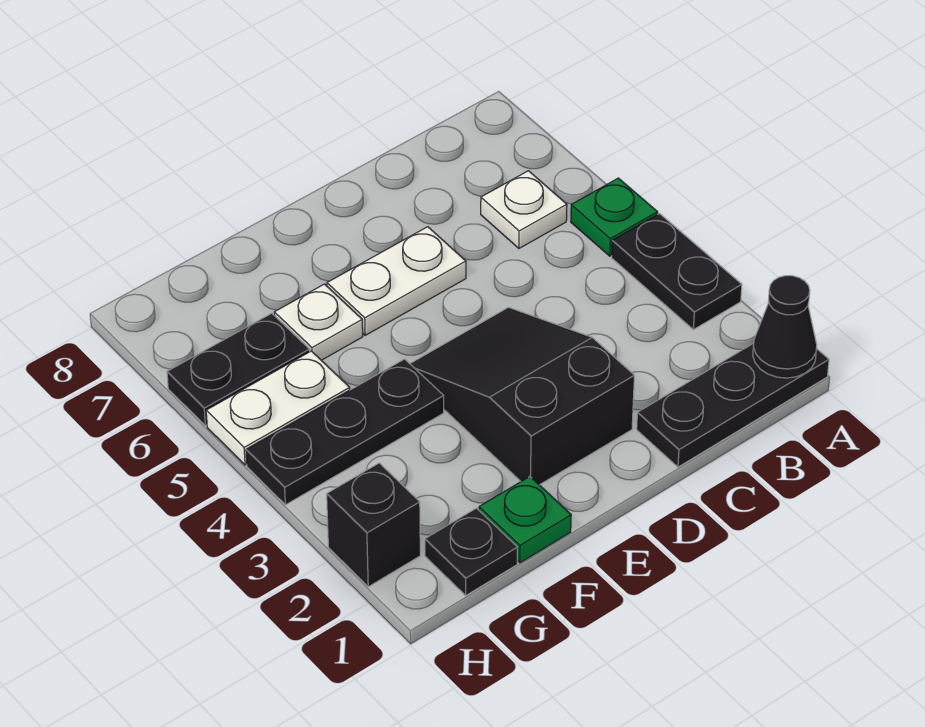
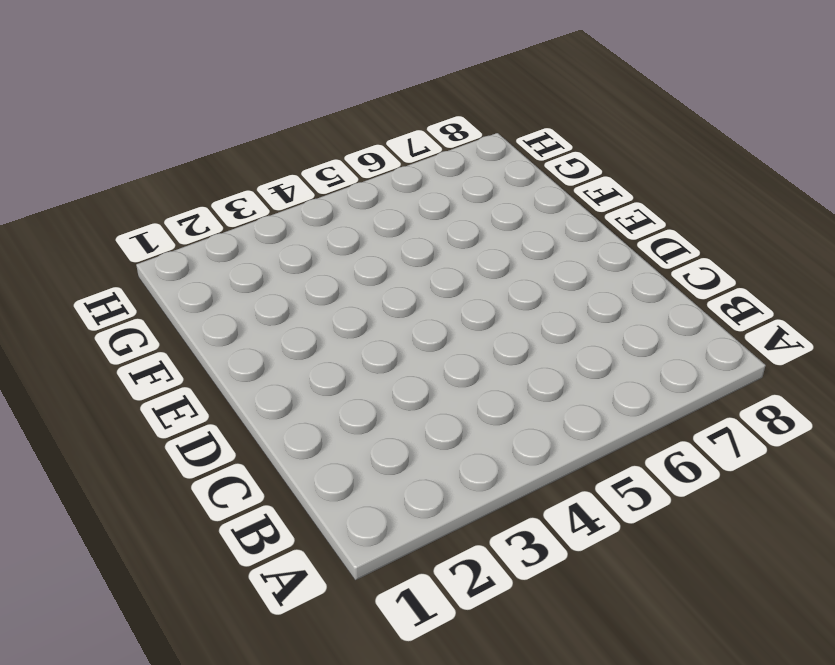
none -> black plate A1:C1 level 1
none -> black plate A3:A4 level 1
none -> green plate A5 level 1

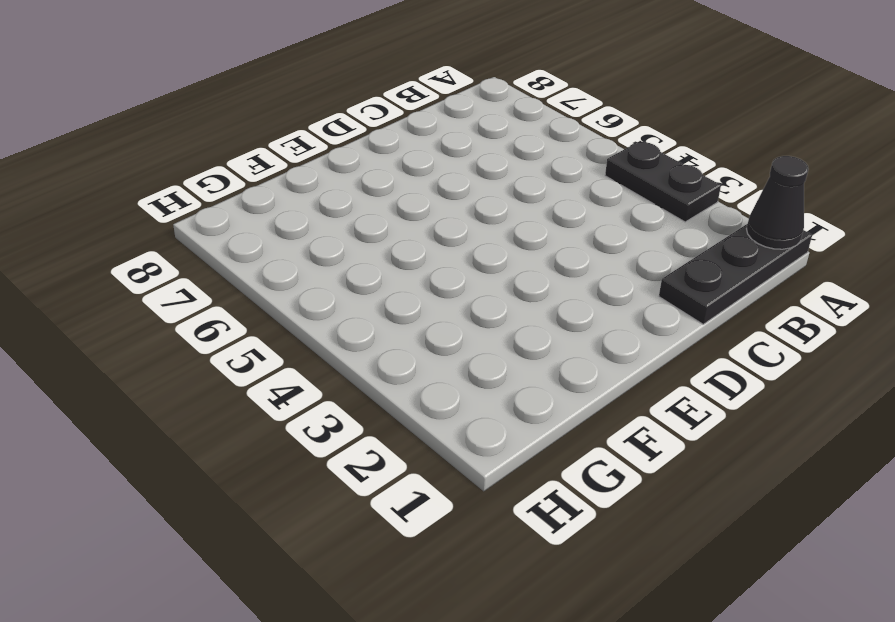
none -> green plate A5 level 1
none -> white plate B6 level 1
none -> black slope D2:E4 level 1 top 2

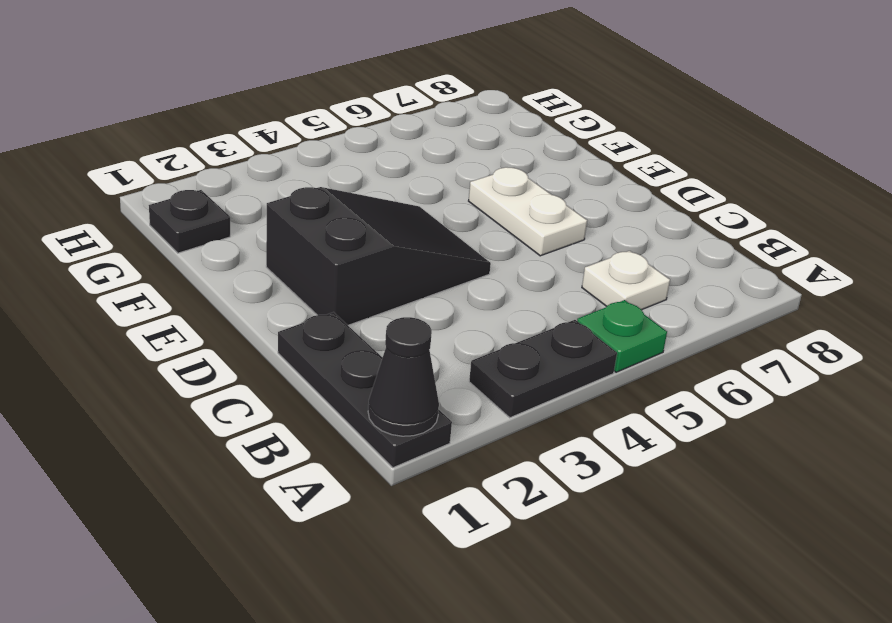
none -> green plate F1 level 1
none -> black plate F4:H4 level 1
none -> white plate F6 level 1

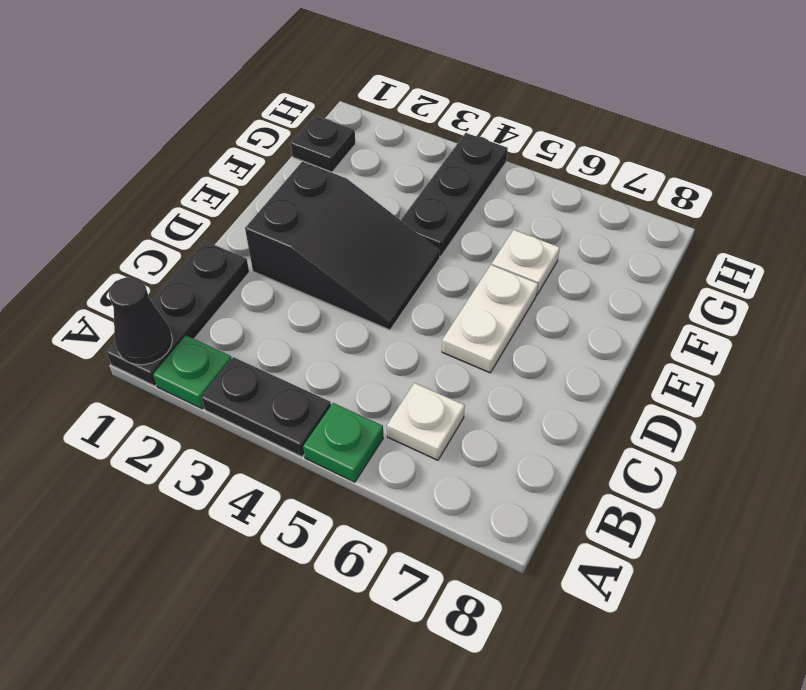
green plate A2 level 1 -> green plate F1 level 1
none -> white plate G5:H5 level 1
none -> black plate G6:H6 level 1
none -> black brick H2 level 1

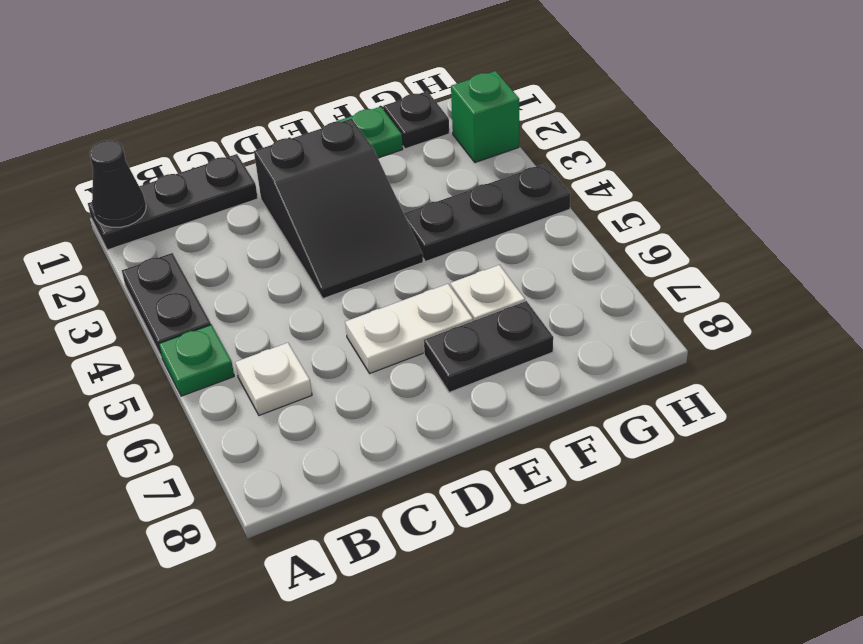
black plate E7:F7 level 1 -> black plate G6:H6 level 1
green brick H2 level 1 -> black brick H2 level 1
none -> white plate G5:H5 level 1

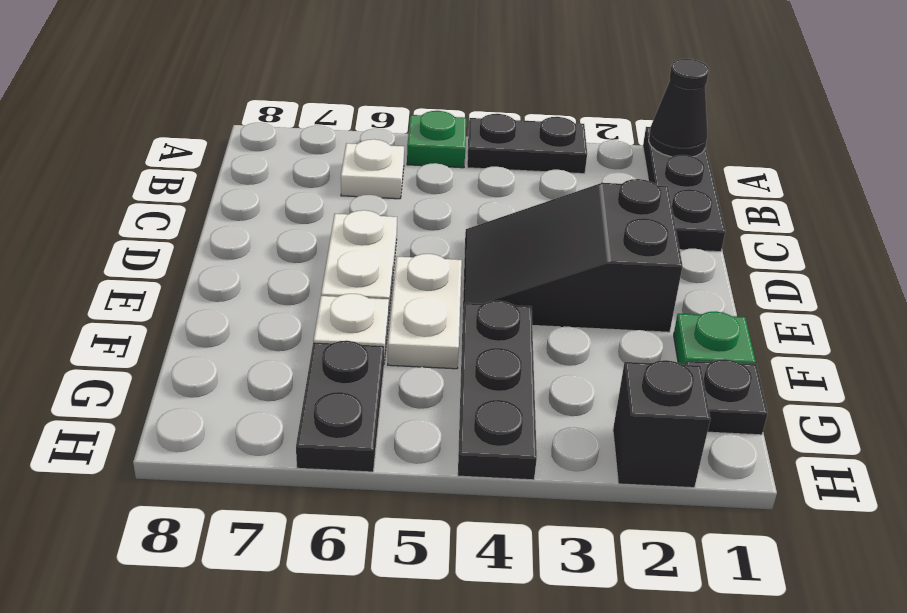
white plate E5:F5 level 1 -> white plate G5:H5 level 1

